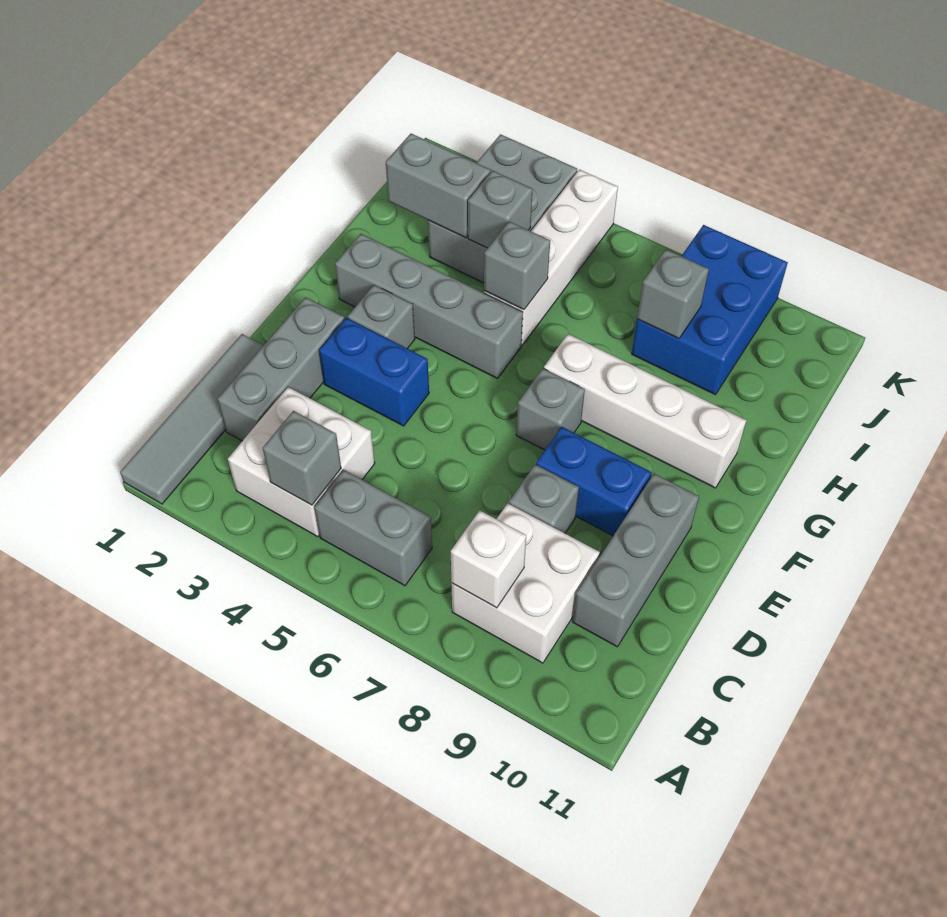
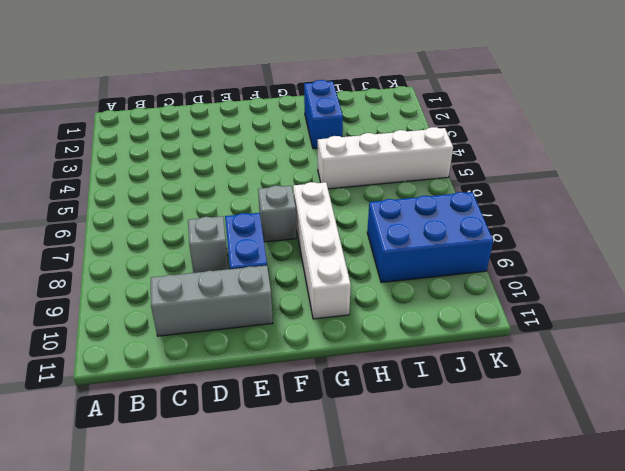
blue brick H2:H3 level 1 -> blue brick E3:E4 level 1
none -> grey tile A1:D1 level 1
none -> white brick B3:C4 level 1
none -> grey brick B5:B6 level 1

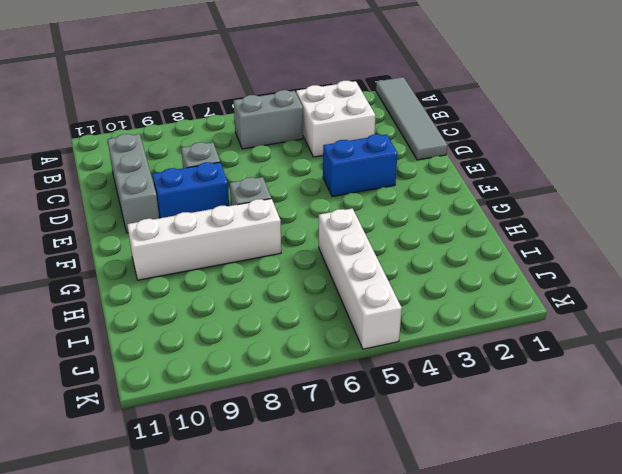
none -> white brick B8:C9 level 1
none -> grey brick C2:E2 level 1
none -> grey brick F3 level 1

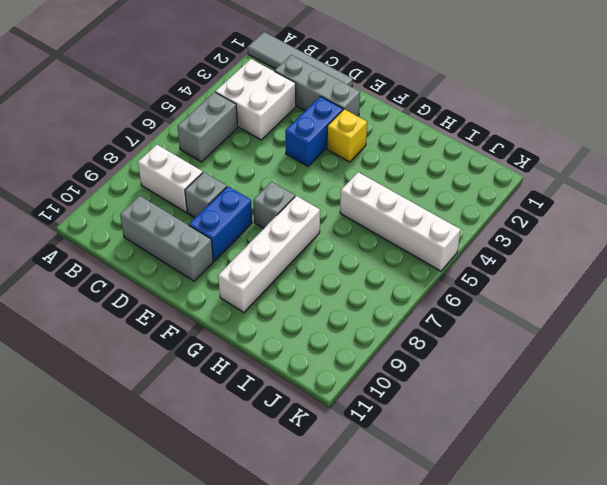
white brick B8:C8 level 1 -> white brick B8:C9 level 1
yellow brick F3 level 1 -> grey brick F3 level 1
none -> grey brick G2:G5 level 1
none -> grey brick I3:K4 level 1
none -> blue brick I8:K9 level 1

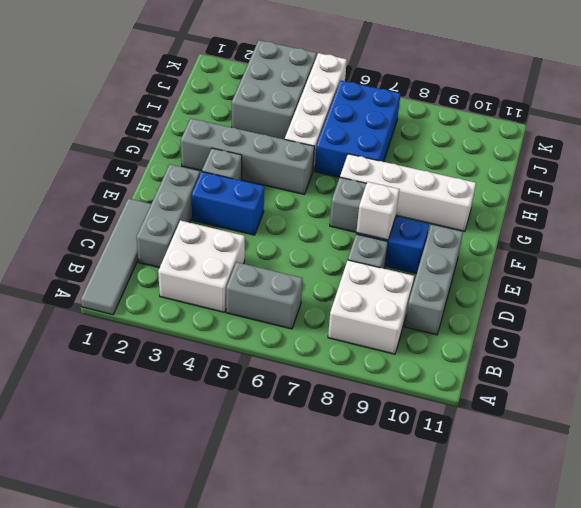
white brick E8 level 2 -> white brick B8 level 2
blue brick H6:J7 level 1 -> blue brick I8:K9 level 1
none -> grey brick B4 level 2
none -> grey brick H5 level 2
none -> grey brick I2:I3 level 2

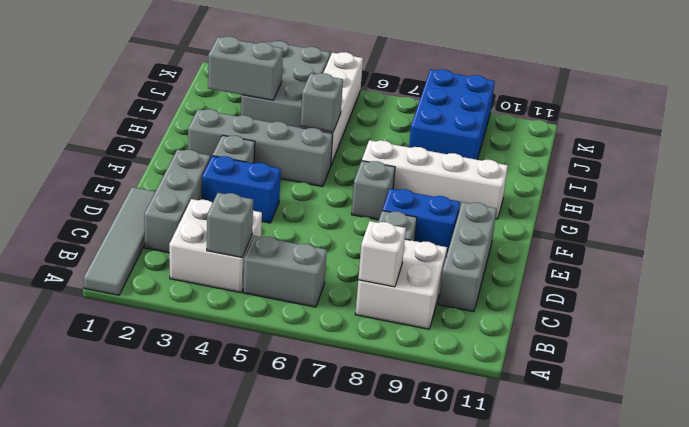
none -> grey brick I4 level 2
none -> grey brick I8 level 2

